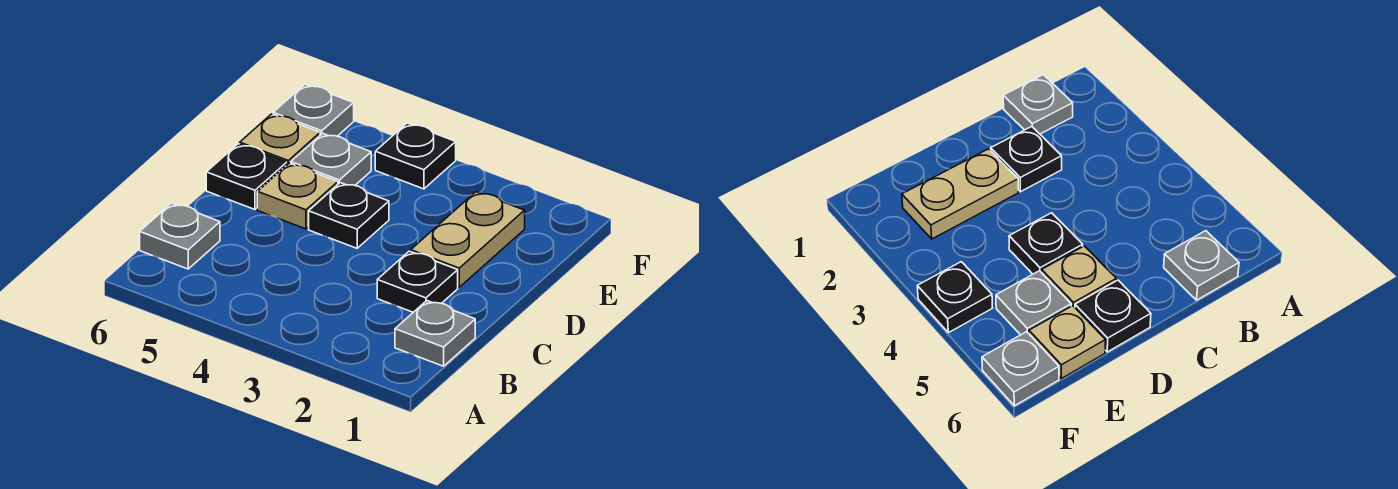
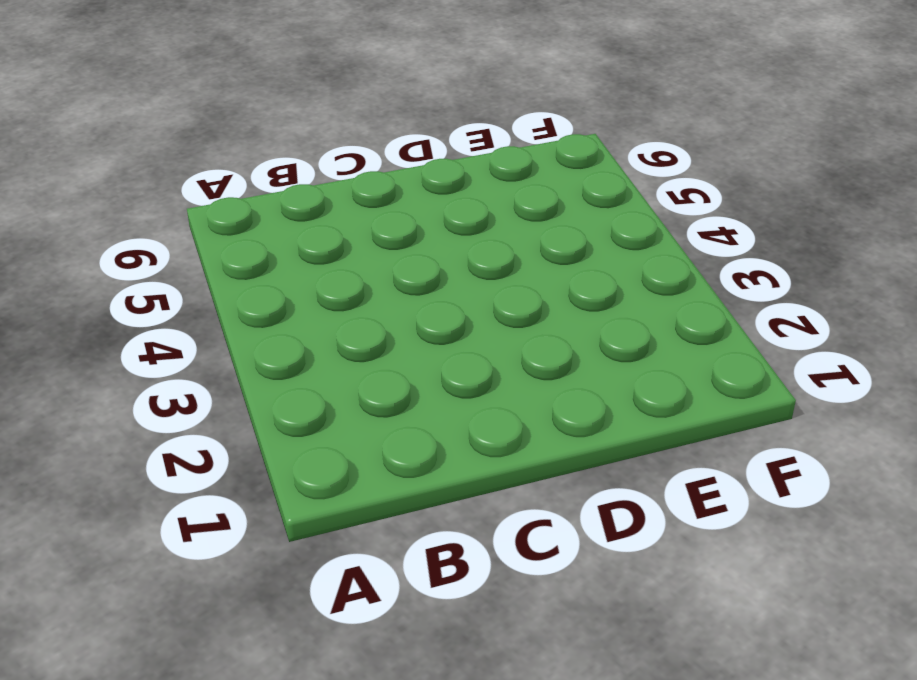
none -> grey plate B1 level 1
none -> grey plate B6 level 1

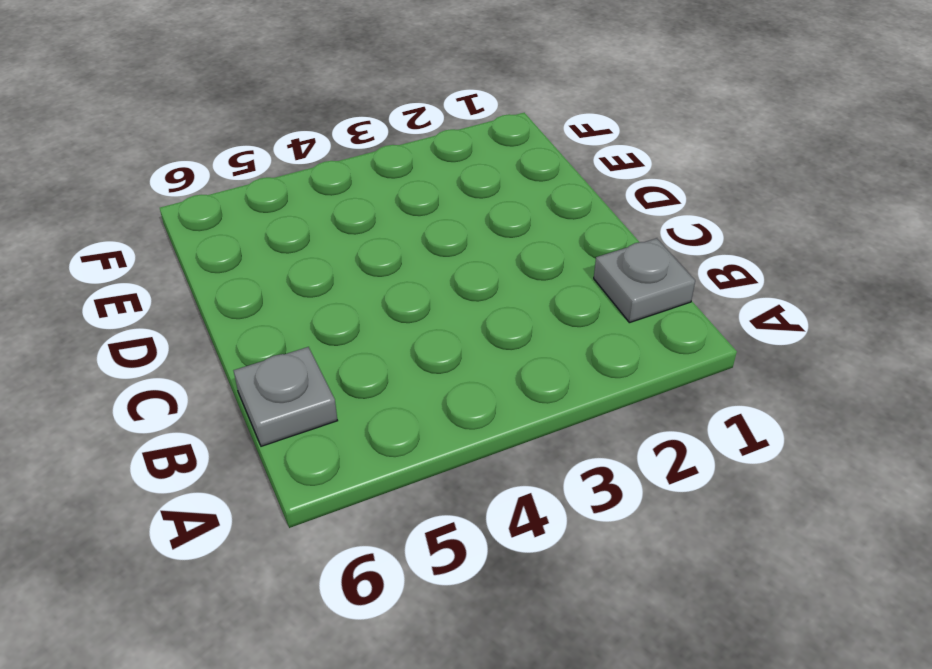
none -> black plate C2 level 1
none -> tan plate D2:E2 level 1

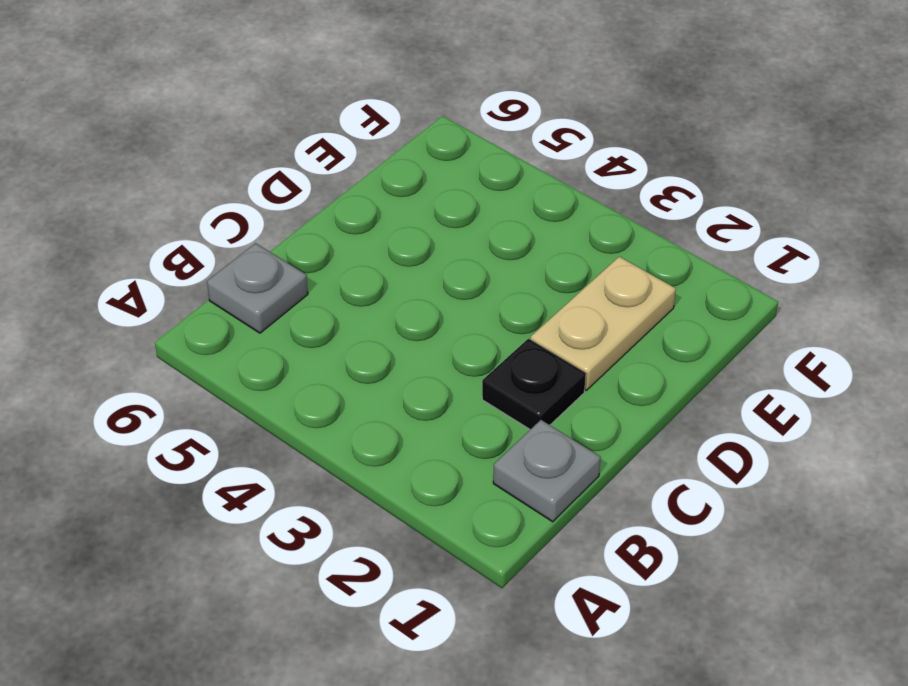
none -> black plate D4 level 1
none -> tan plate D5 level 1

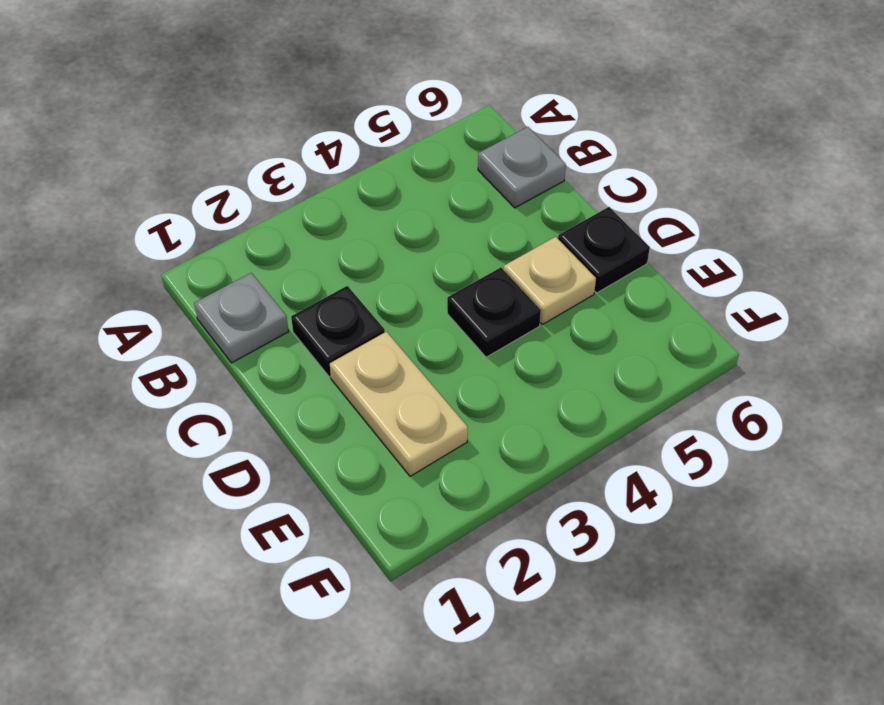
none -> grey plate E5 level 1
none -> tan plate E6 level 1

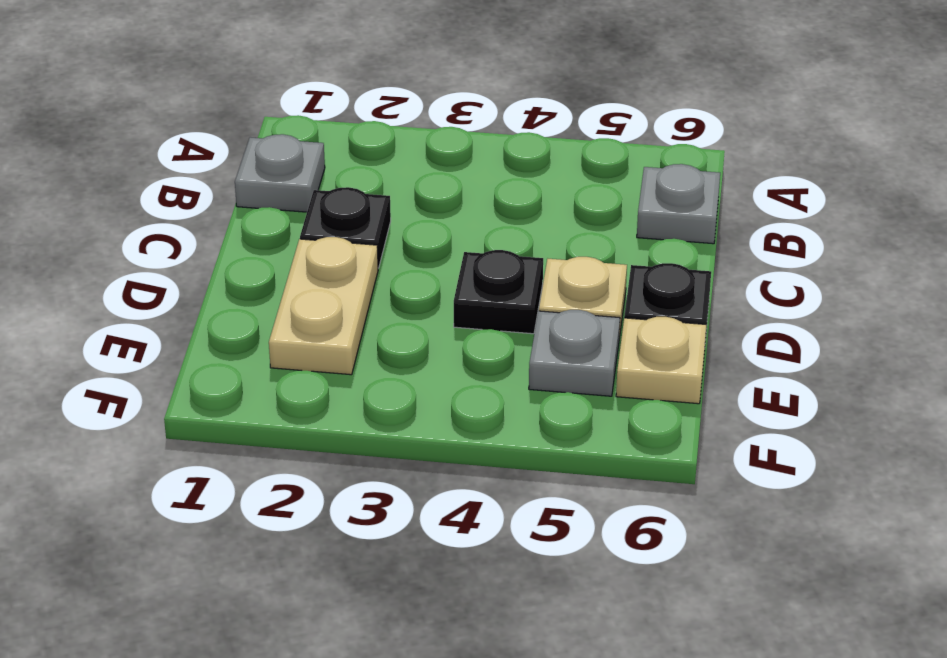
none -> black plate F4 level 1
none -> grey plate F6 level 1

